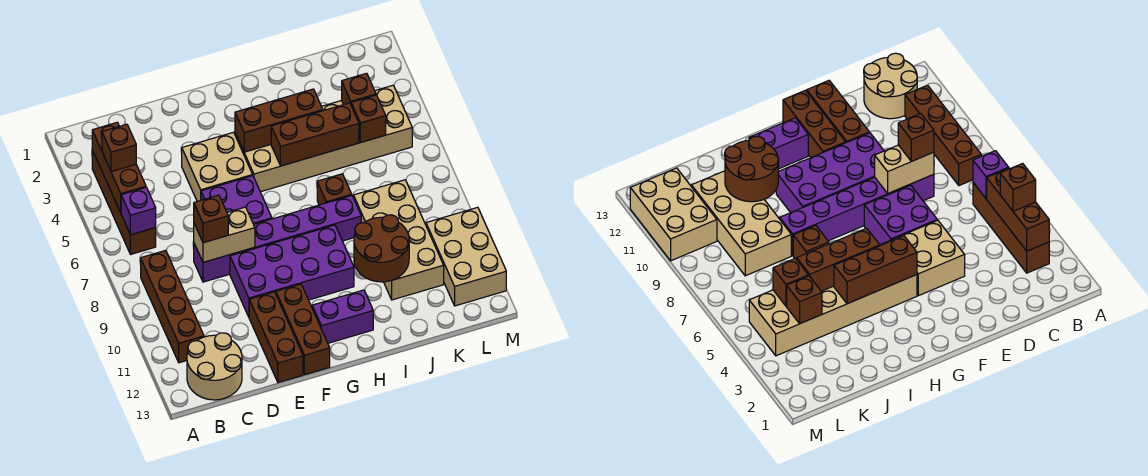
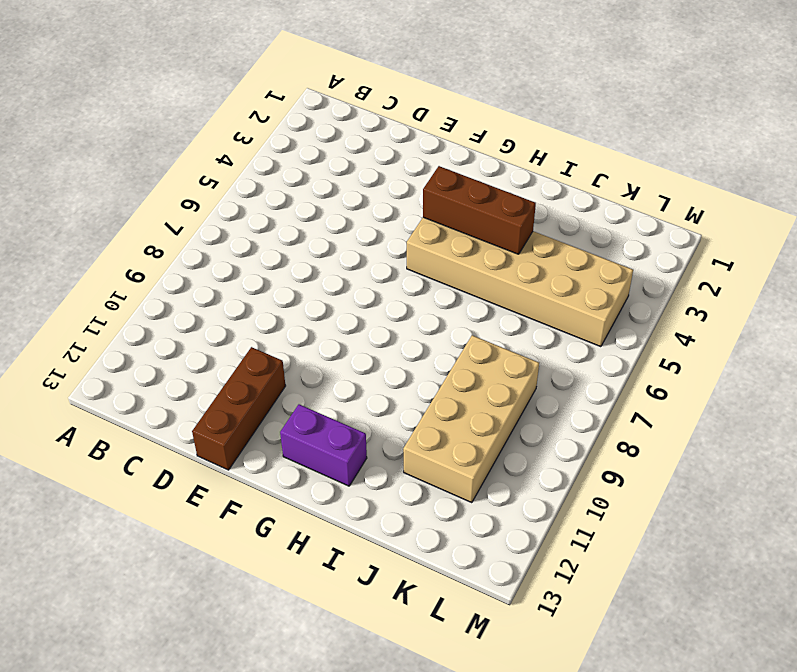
none -> brown brick B3:B6 level 1
none -> brown brick B8:B11 level 1
none -> tan round brick B12:C13 level 1

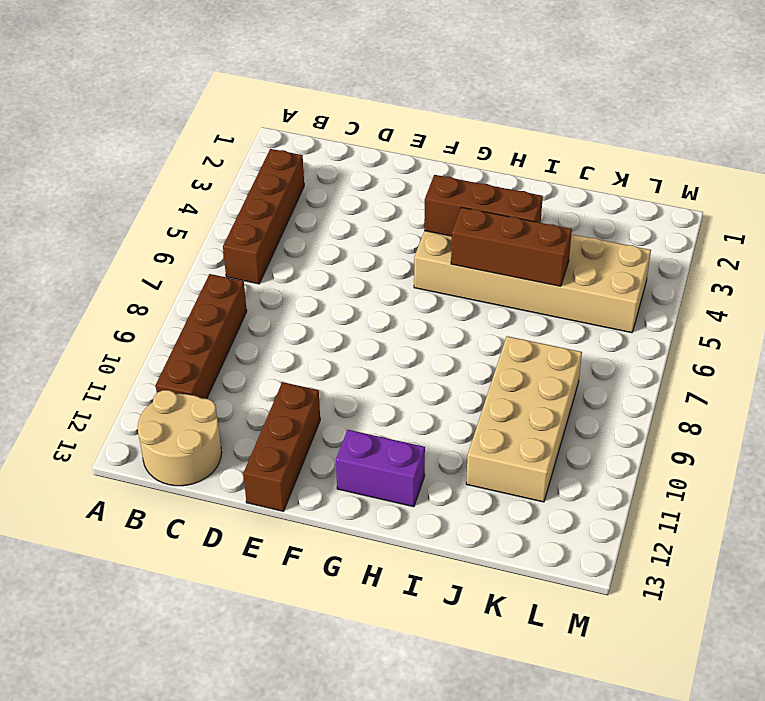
none -> purple brick D8:I8 level 1
none -> tan brick E4:F5 level 1
none -> purple brick E6:F7 level 1

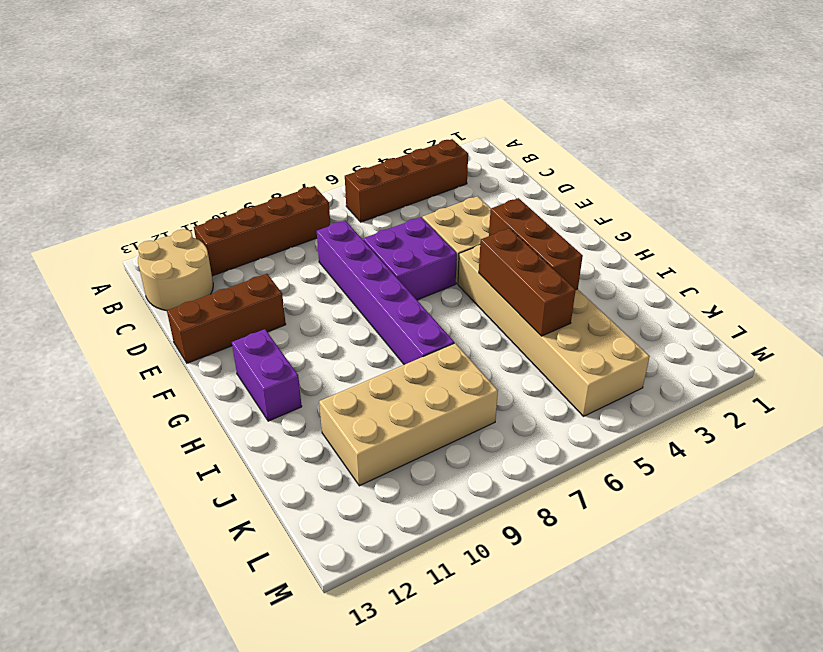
none -> purple brick E9:H10 level 1
none -> brown brick F11:F13 level 1
none -> brown brick I7 level 1

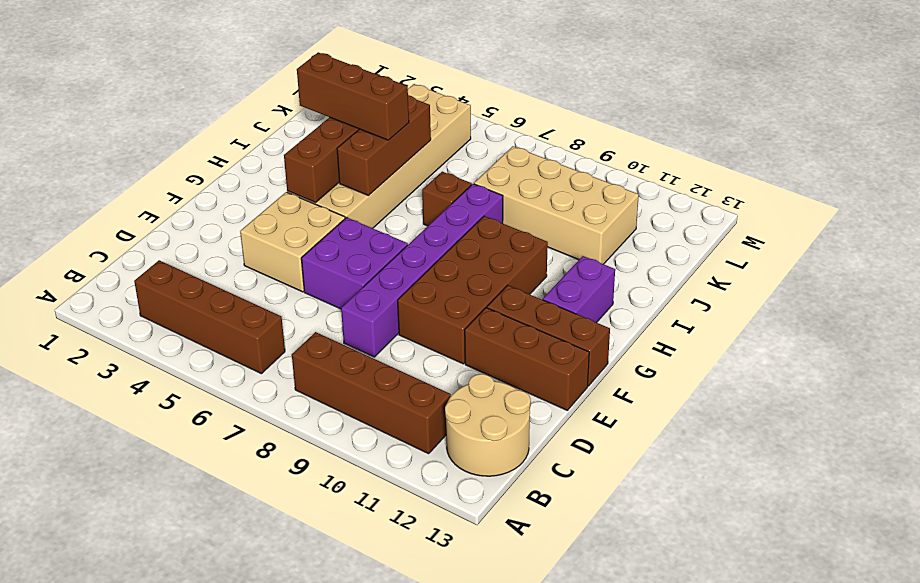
brown brick E9:H10 level 1 -> purple brick E9:H10 level 1
brown brick I3:I5 level 3 -> brown brick B3:B5 level 2
none -> tan brick L10:M12 level 1
none -> purple brick B6 level 2
none -> tan brick D8:E8 level 2

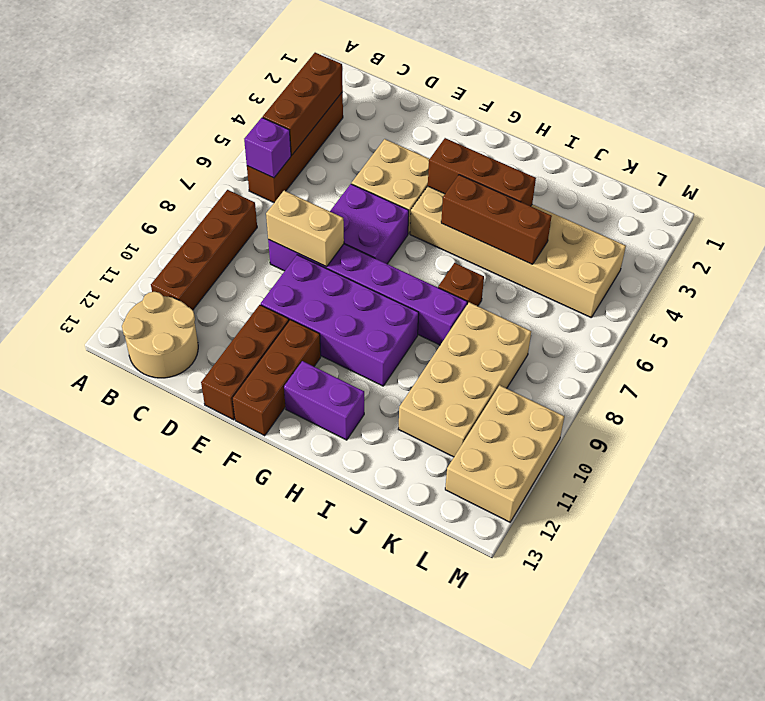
none -> brown round brick I10:J11 level 2
none -> brown brick K4 level 2
none -> brown brick K5 level 2

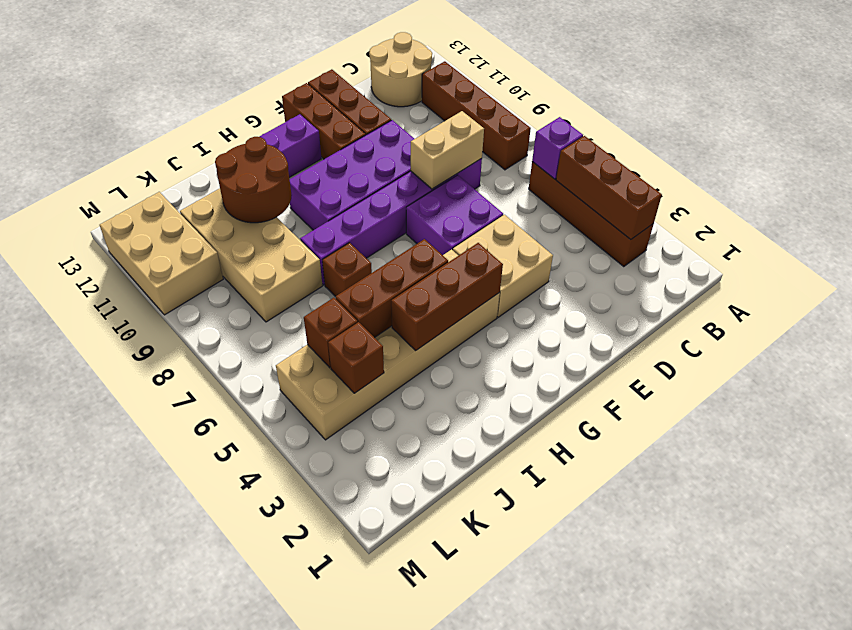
none -> brown brick B4 level 3
none -> brown brick D8 level 3

